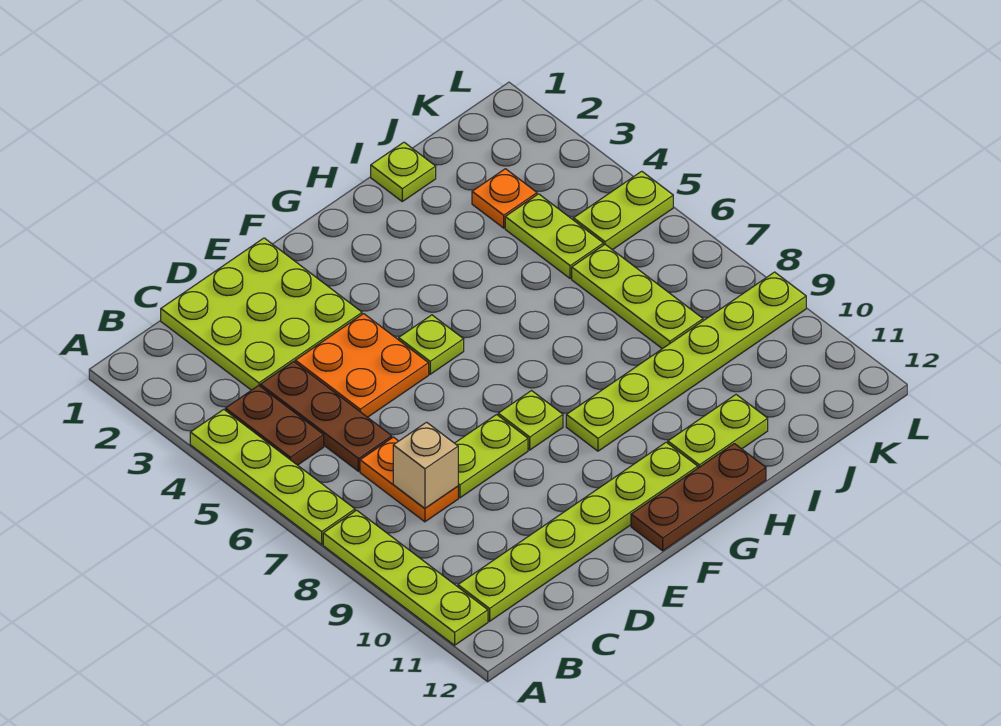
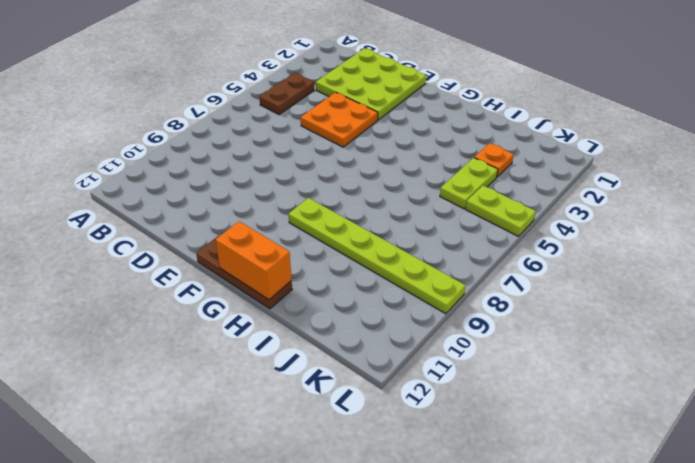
orange brick G12:H12 level 2 -> none
none -> lime plate A4:A7 level 1
none -> lime plate A8:A11 level 1
none -> lime plate B11:G11 level 1

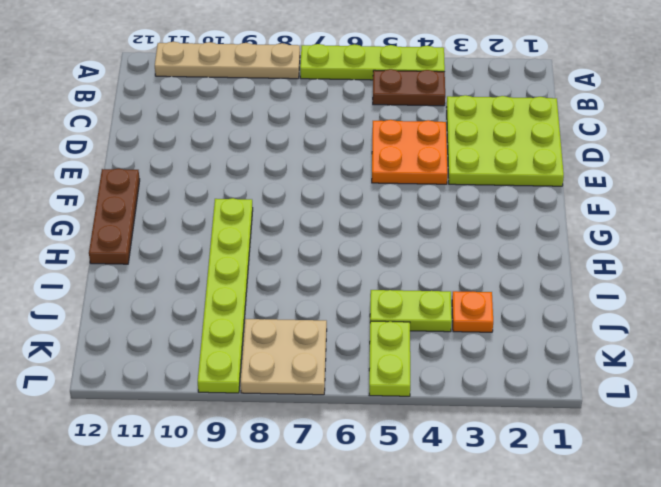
tan plate A8:A11 level 1 -> lime plate A8:A11 level 1
tan plate K7:L8 level 1 -> none
none -> lime plate B11:G11 level 1
none -> brown plate C4:C6 level 1
none -> orange plate C7:C8 level 1

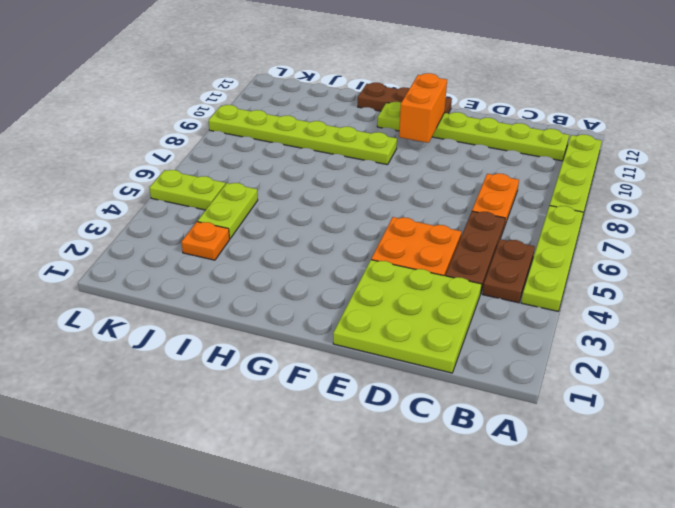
orange brick F10:F11 level 2 -> none
none -> lime plate D8:E8 level 1
none -> lime plate F5 level 1
none -> lime plate F8 level 1

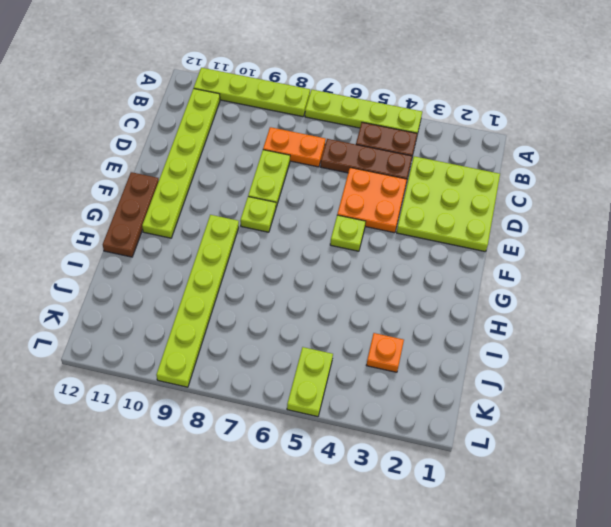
none -> lime plate H11:I11 level 1
none -> lime plate I1 level 1
none -> lime plate J4:J5 level 1

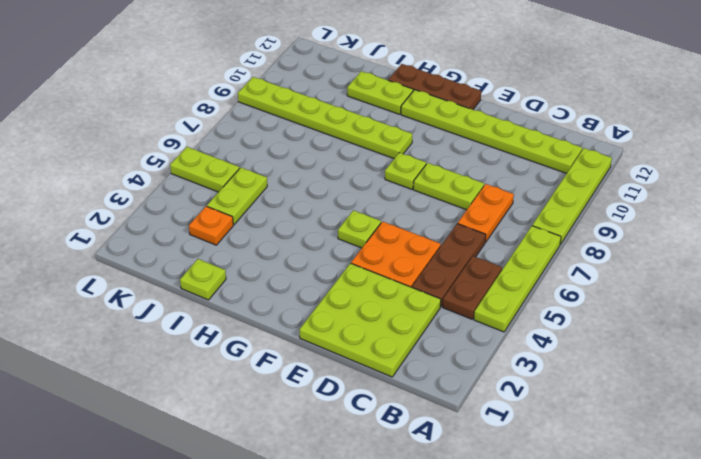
none -> lime plate J6:J8 level 1
none -> tan brick C8 level 2

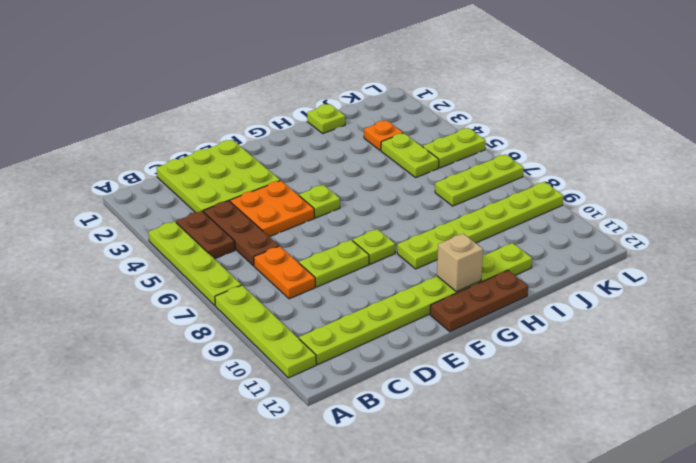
tan brick G11 level 2 -> tan brick C8 level 2
lime plate J7:L7 level 1 -> lime plate J6:J8 level 1

